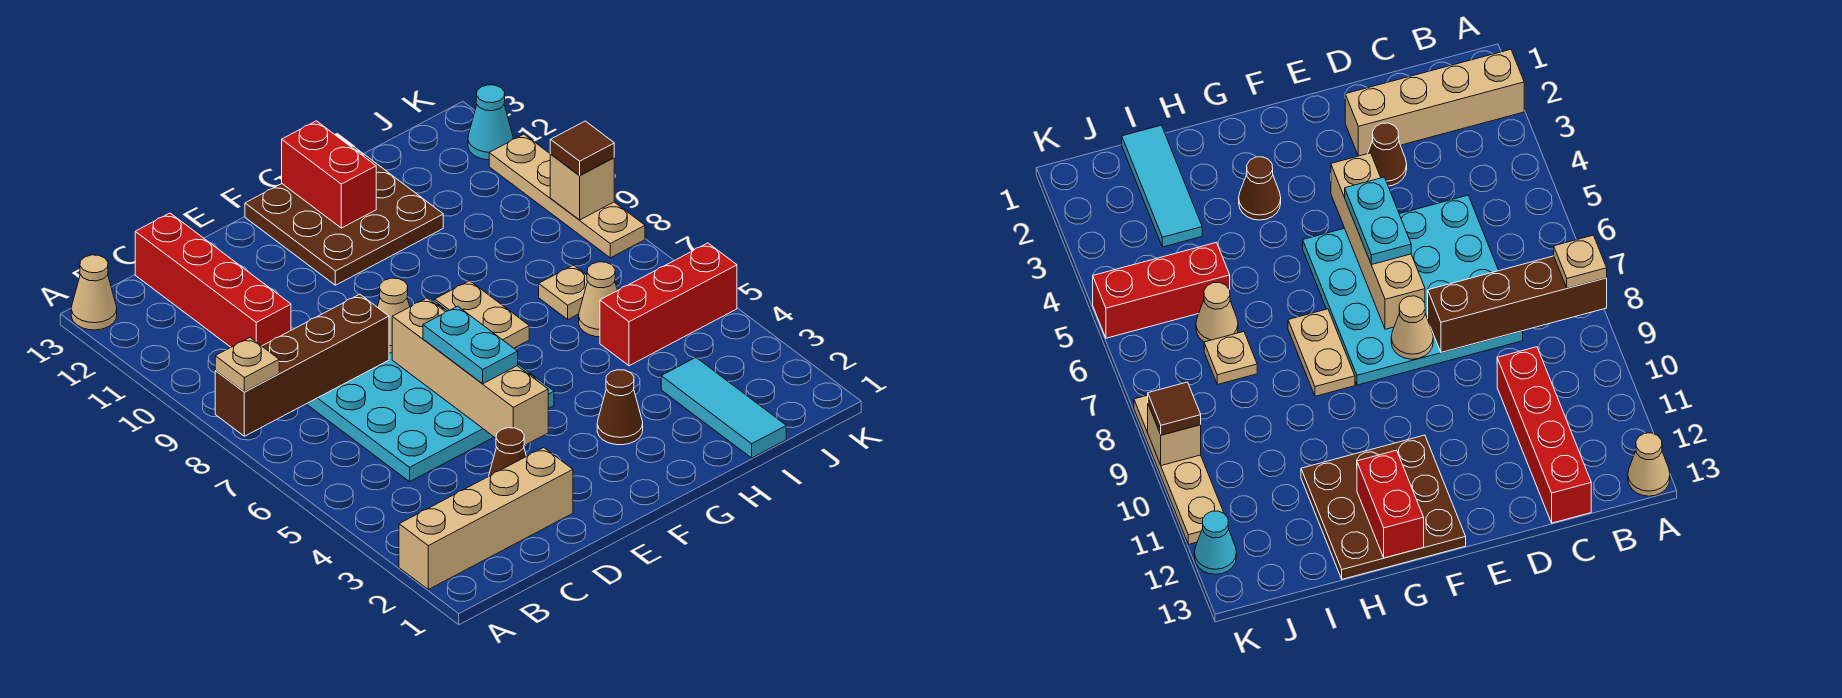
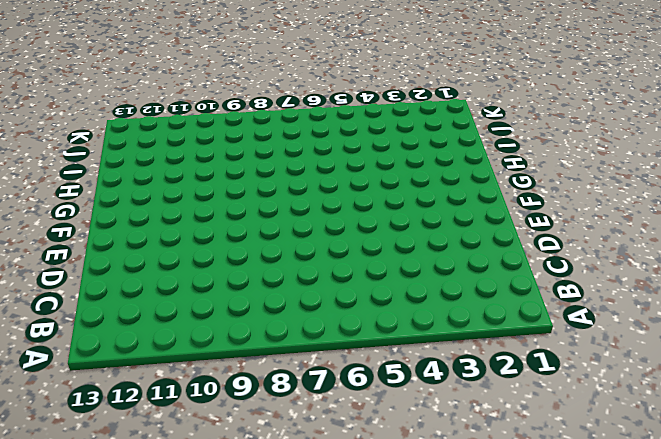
none -> tan brick A2:D2 level 1
none -> tan cone A13 level 1
none -> cyan plate C5:F8 level 1

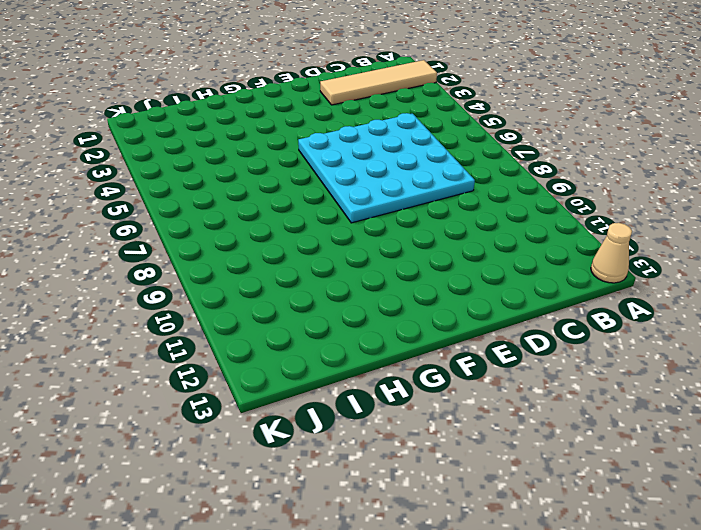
tan tile A2:D2 level 1 -> tan brick A2:D2 level 1
none -> red brick C10:C13 level 1
none -> brown cone D3 level 1
none -> brown plate F11:H13 level 1

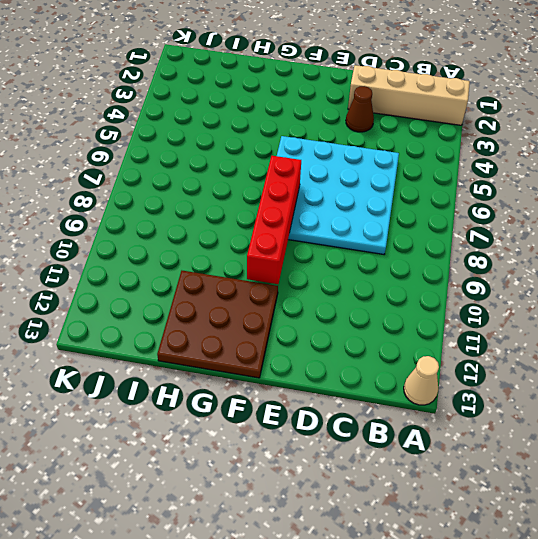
red brick F7:F10 level 2 -> red brick C10:C13 level 1
none -> brown cone G3 level 1
none -> tan plate G7:G8 level 1
none -> cyan tile I1:I3 level 1

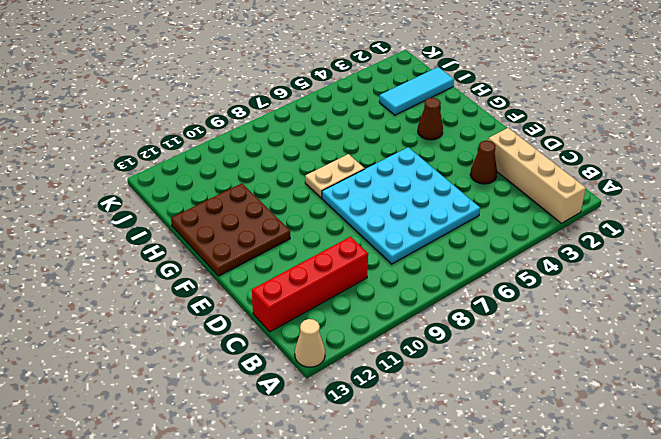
none -> red brick I5:K5 level 1
none -> tan cone I6 level 1
none -> tan plate I7 level 1

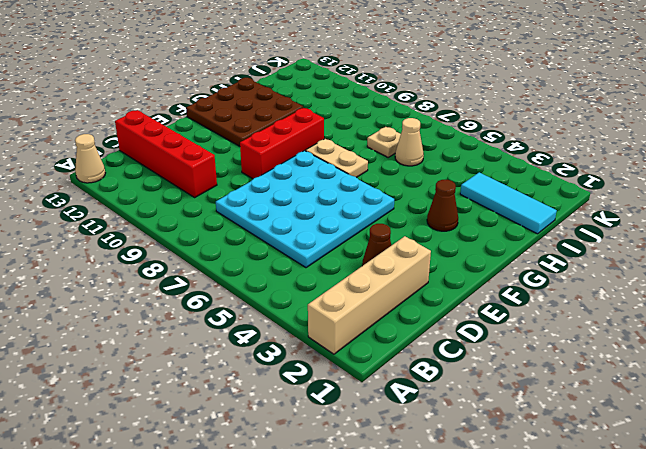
red brick E9:G9 level 1 -> red brick I5:K5 level 1
none -> tan plate K8:K11 level 1
none -> cyan cone K12 level 1
none -> brown brick A8:D8 level 2

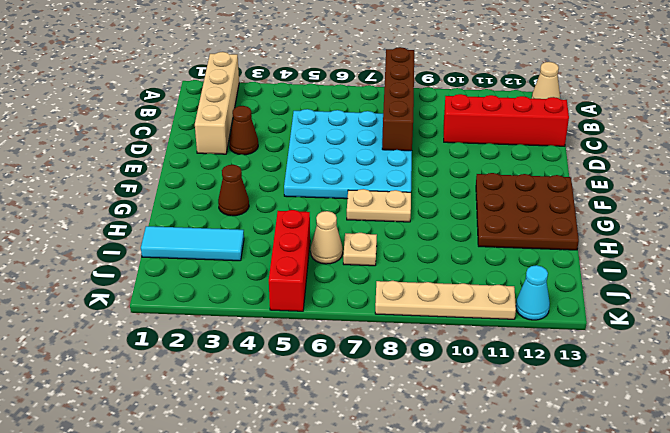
none -> tan brick E4:E7 level 2
none -> tan cone E8 level 2
none -> red brick G12:G13 level 2

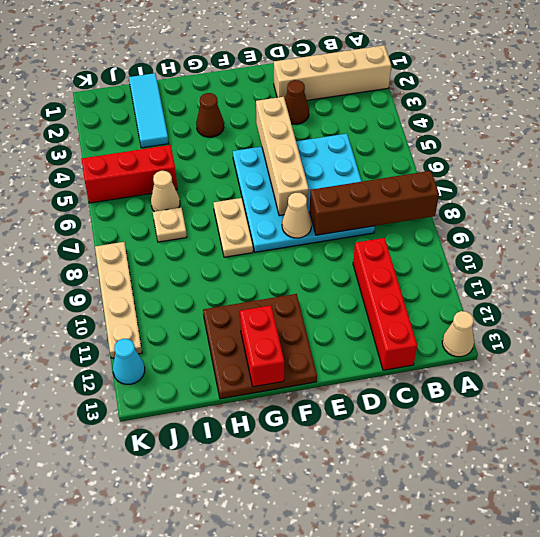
none -> tan brick K9 level 2
none -> tan plate A8 level 3
none -> cyan plate E5:E6 level 3

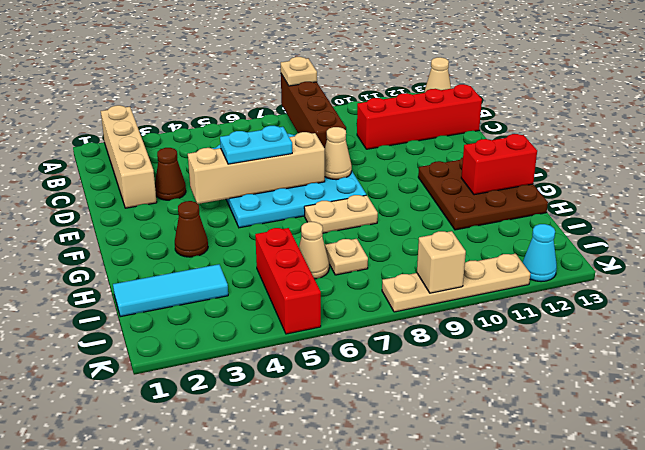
none -> brown tile K9 level 3

